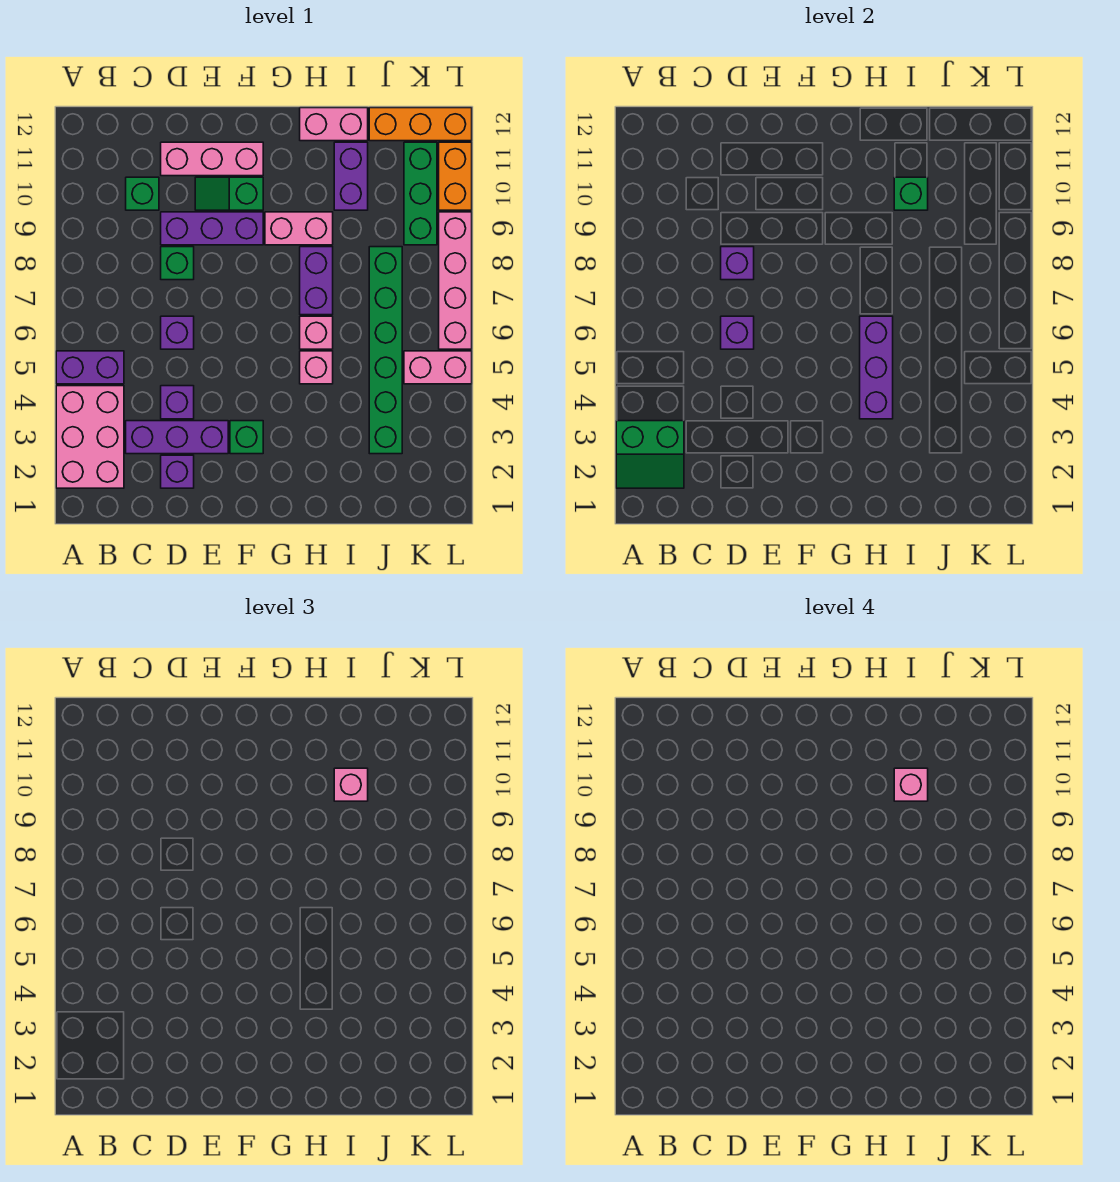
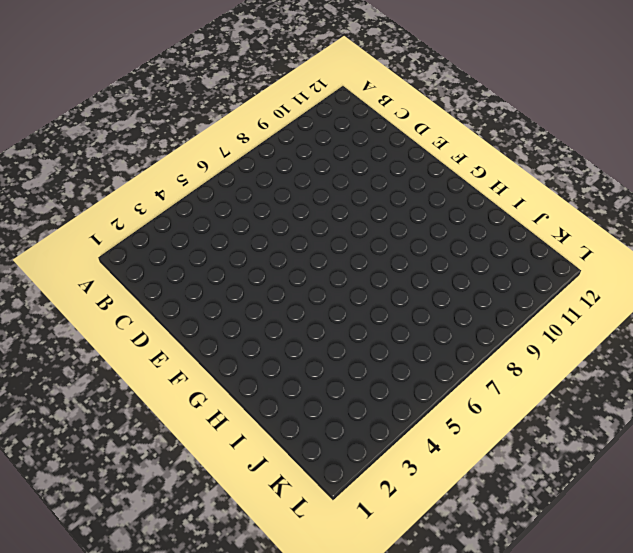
none -> pink brick A2:B4 level 1
none -> purple brick A5:B5 level 1
none -> purple brick C3:E3 level 1
none -> green brick C10 level 1

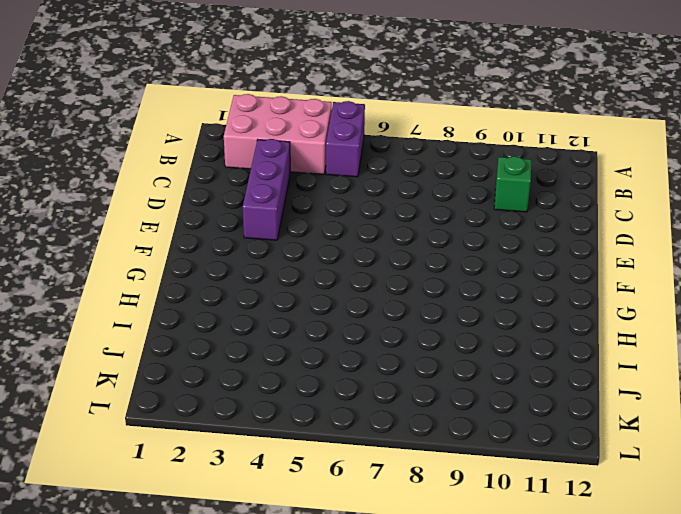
none -> purple brick D2 level 1
none -> purple brick D4 level 1
none -> purple brick D6 level 1
none -> green brick D8 level 1

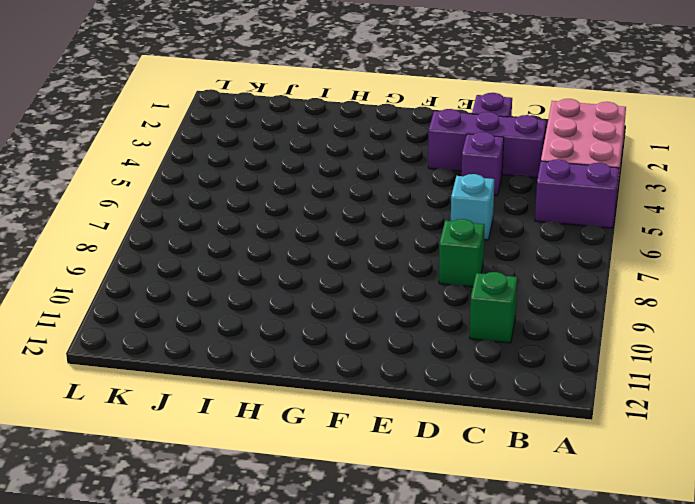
cyan brick D6 level 1 -> purple brick D6 level 1
none -> purple brick D9:F9 level 1
none -> pink brick D11:F11 level 1
none -> green slope E10:F10 level 1 top F
none -> green brick F3 level 1

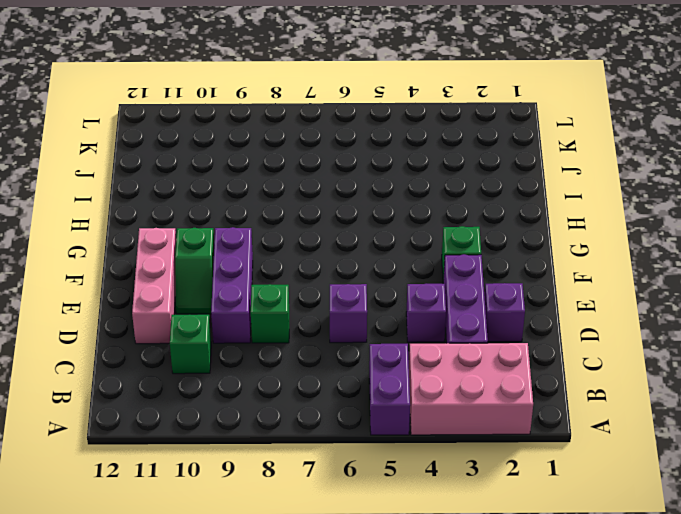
none -> pink brick G9:H9 level 1
none -> pink brick H5 level 1
none -> pink brick H6 level 1
none -> purple brick H7:H8 level 1

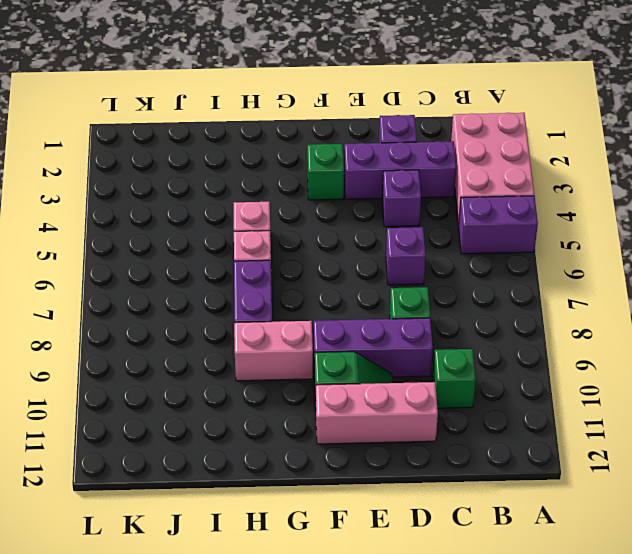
none -> pink brick H12:I12 level 1
none -> purple brick I10:I11 level 1
none -> green brick J3:J8 level 1
none -> orange brick J12:L12 level 1

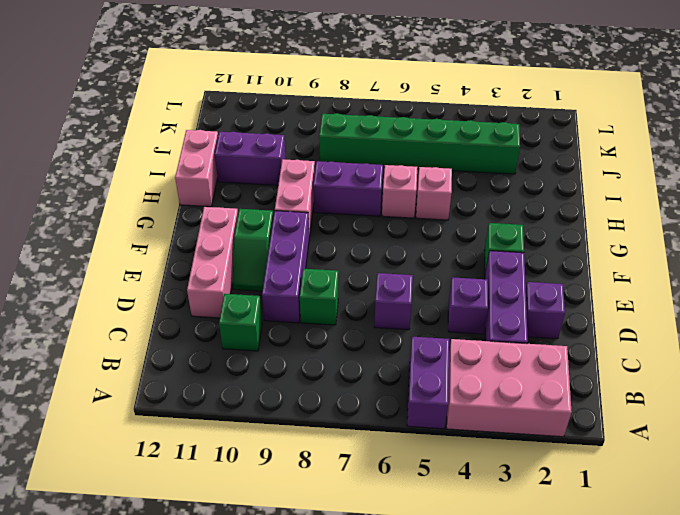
none -> orange brick J12:L12 level 1
none -> pink brick K5:L5 level 1
none -> green brick K9:K11 level 1
none -> pink brick L6:L9 level 1

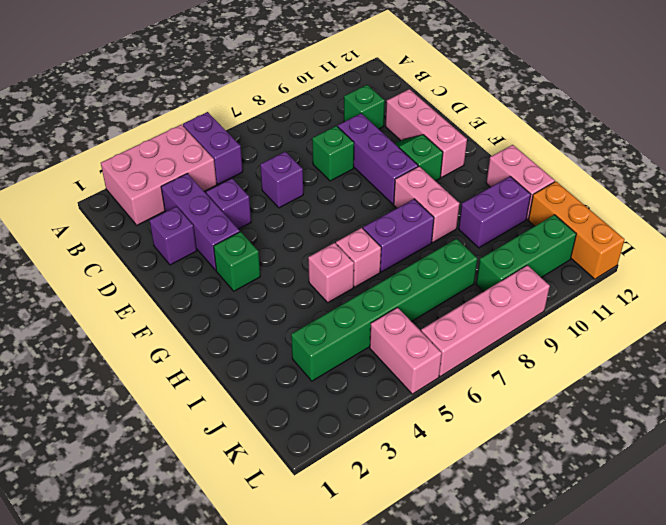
none -> orange brick L10:L11 level 1
none -> green slope A2:B3 level 2 top 3
none -> purple brick D6 level 2
none -> purple brick D8 level 2

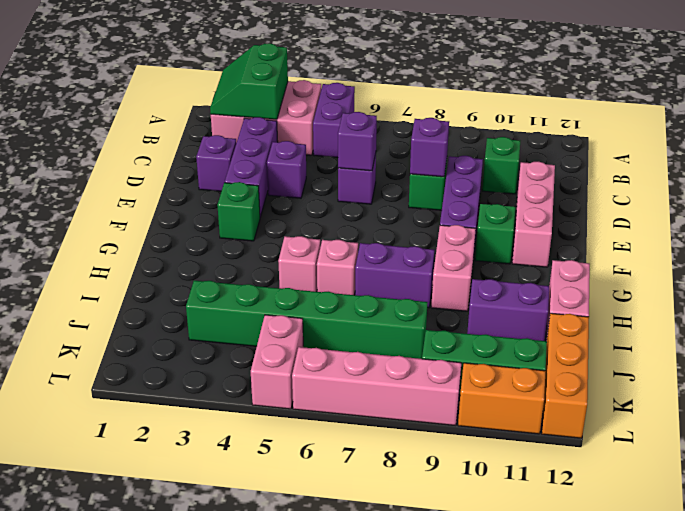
none -> purple brick H4:H6 level 2
none -> green brick I10 level 2
none -> pink brick I10 level 3
none -> pink brick I10 level 4

